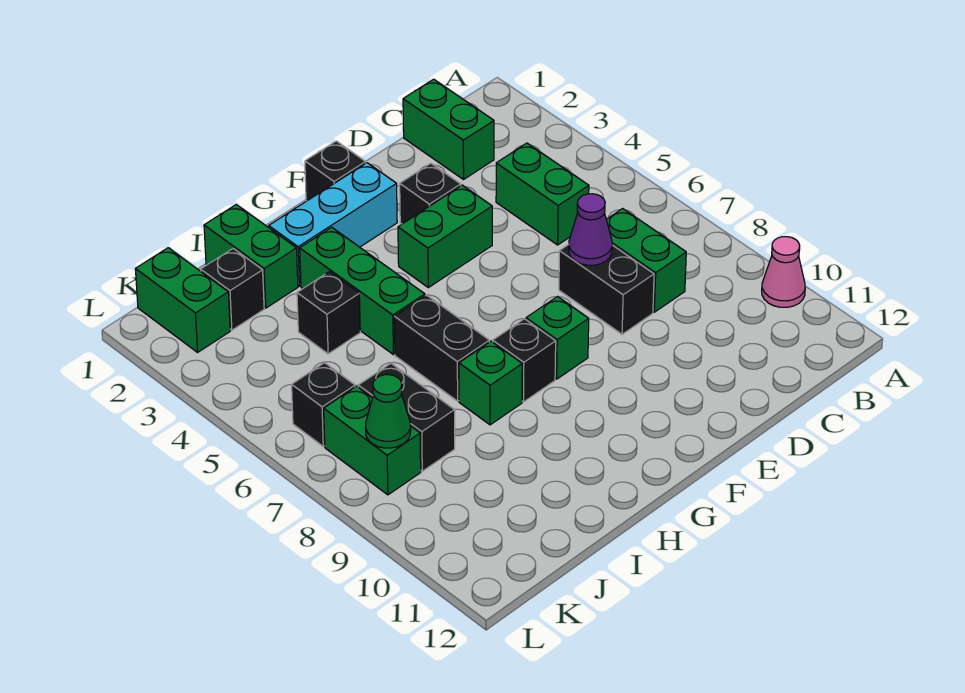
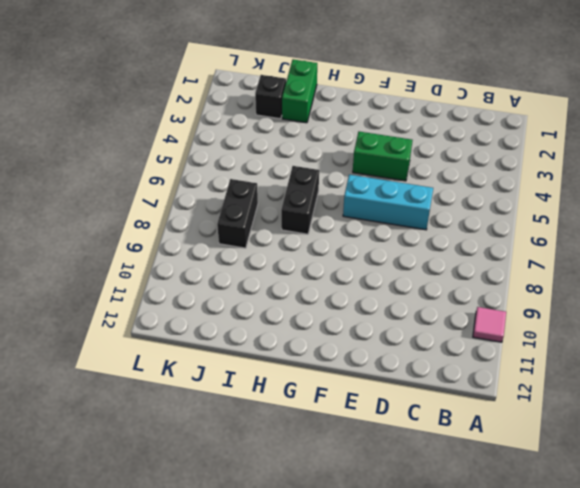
pink tile A10 level 1 -> pink cone A10 level 1
cyan brick D6:F6 level 1 -> cyan brick F2:H2 level 1
none -> green brick C1:C2 level 1
none -> green brick C4:C5 level 1
none -> green brick C7:C8 level 1

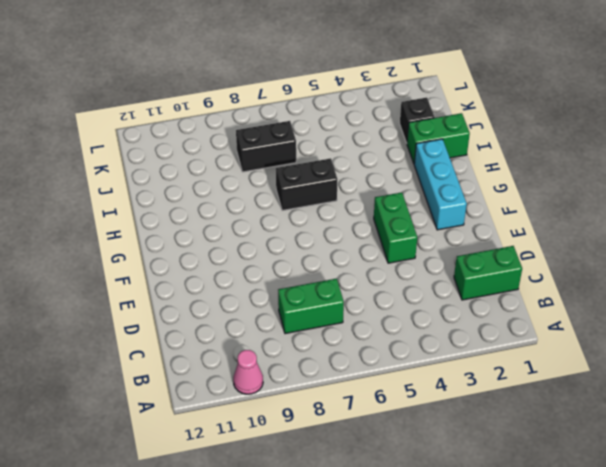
none -> green brick C4:C5 level 1
none -> black brick D7:D8 level 1
none -> black brick E3 level 1

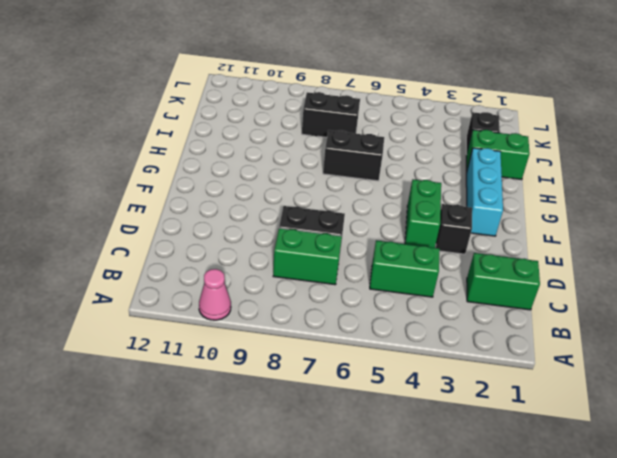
none -> black brick F1 level 1
none -> green brick F8 level 1
none -> black brick G8 level 1

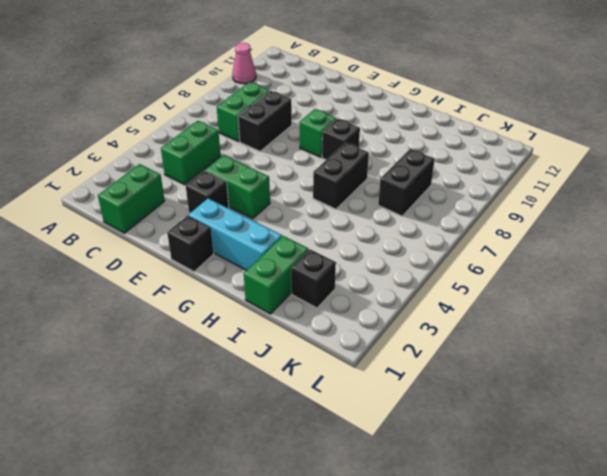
none -> green brick H3:H5 level 1
none -> green brick H8 level 1
none -> black brick I4 level 1

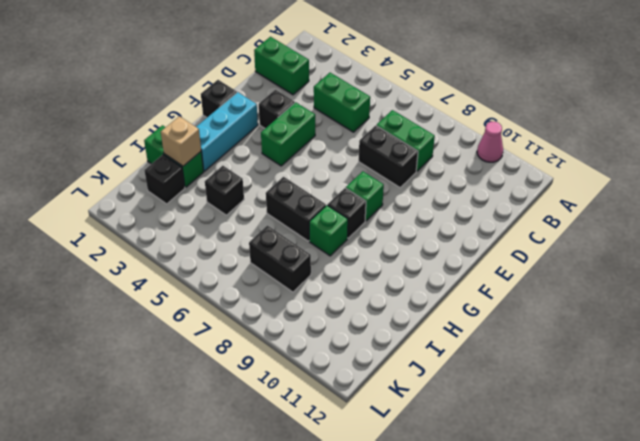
tan brick I2 level 2 -> none
none -> green brick H3:H5 level 1
none -> green brick K1:K2 level 1
none -> black brick K6 level 1

